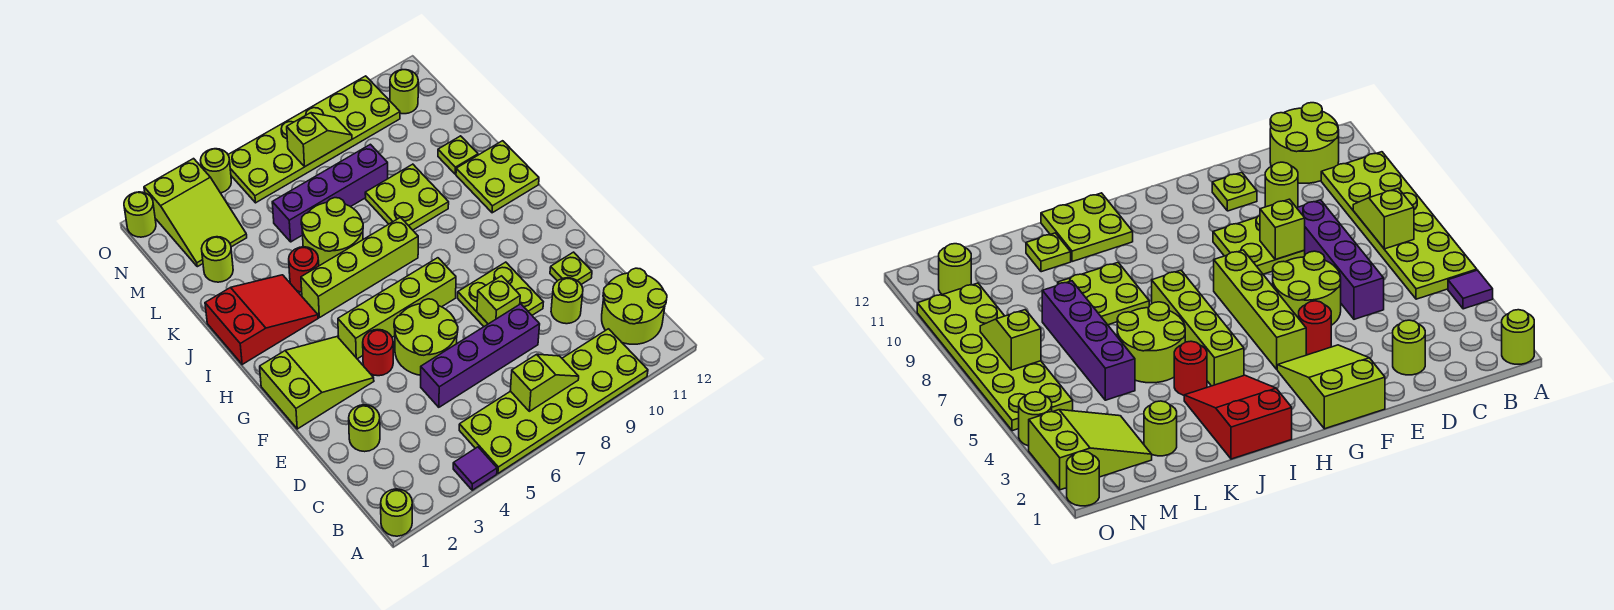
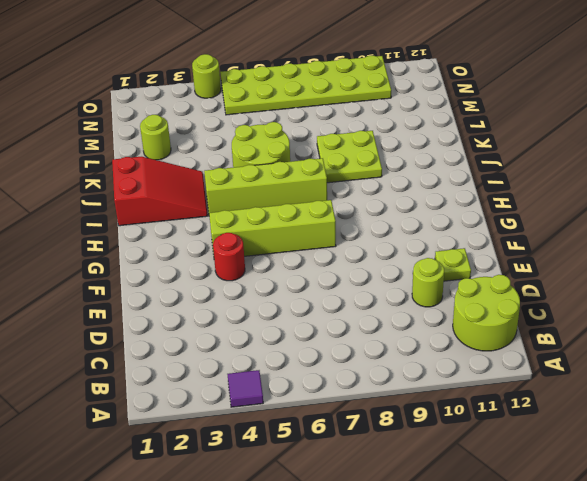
none -> lime round brick A1 level 1
none -> lime plate A5:B10 level 1
none -> lime round brick D2 level 1
none -> purple brick D5:D8 level 1

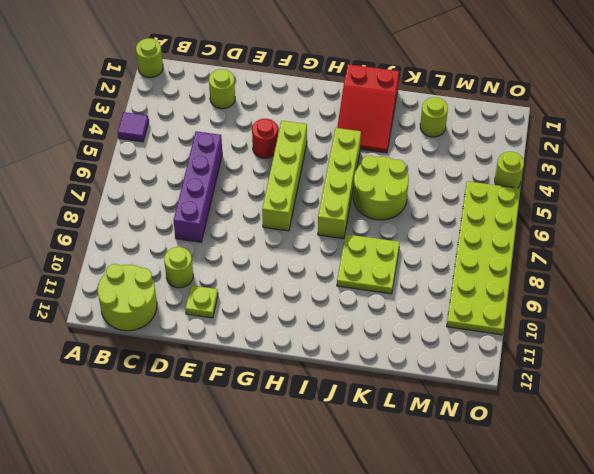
none -> lime plate A5:B10 level 1
none -> lime round brick E5:F6 level 1
none -> lime plate E8:F9 level 1
none -> lime slope F1:G3 level 1 top 1

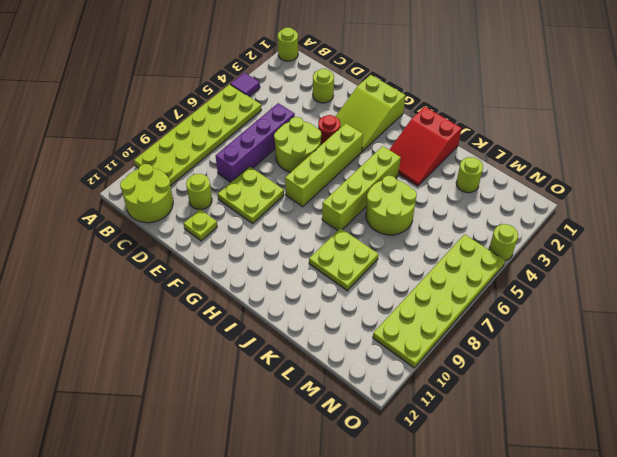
none -> lime plate I11:J12 level 1
none -> red round brick J4 level 1
none -> lime plate K11 level 1
none -> purple brick L5:L8 level 1

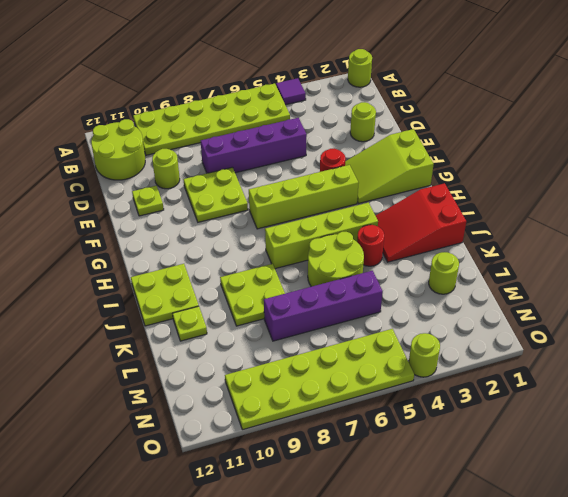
none -> lime round brick E5:F6 level 1
none -> lime slope M2:O3 level 1 top O
none -> lime round brick N11 level 1
none -> lime round brick O1 level 1

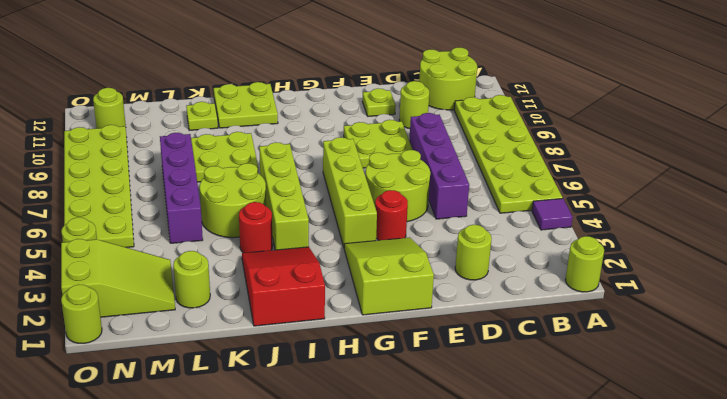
none -> lime slope B7:B8 level 2 top 7
none -> lime brick E8 level 2
none -> lime slope N7:N8 level 2 top 7

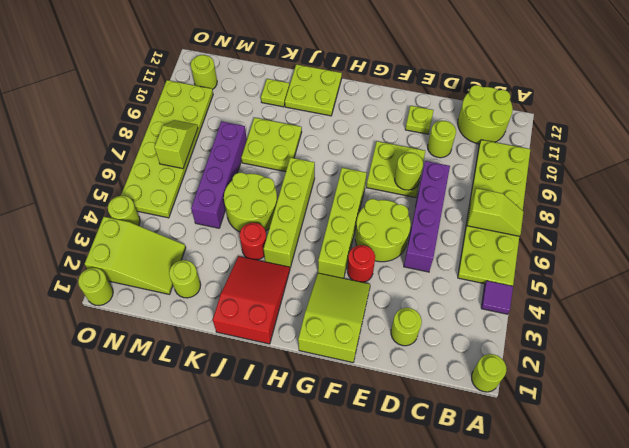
lime slope A7:B7 level 2 top B -> lime slope B7:B8 level 2 top 7
lime round brick E8 level 2 -> lime brick E8 level 2

